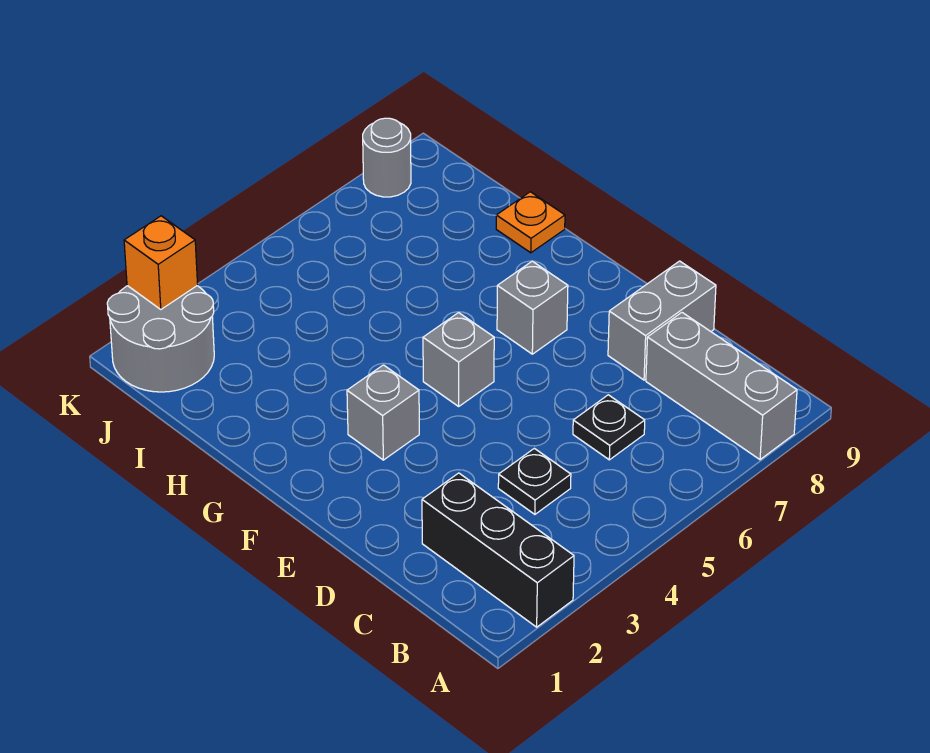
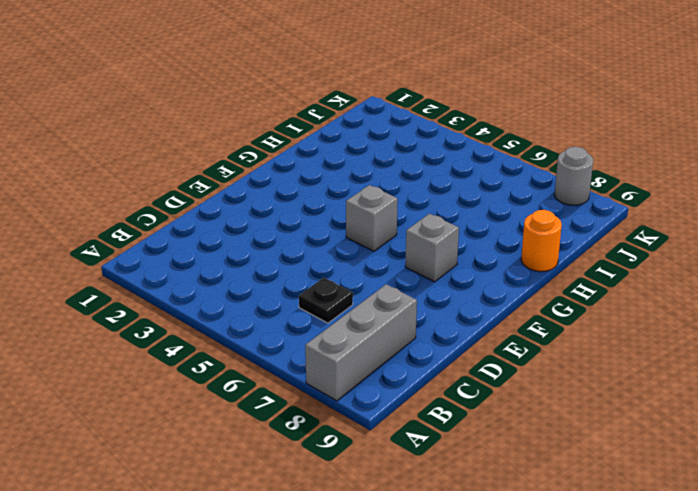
orange round brick H9 level 1 -> orange plate H9 level 1
none -> black brick A2:C2 level 1
none -> black plate C4 level 1
none -> grey brick D8:D9 level 1

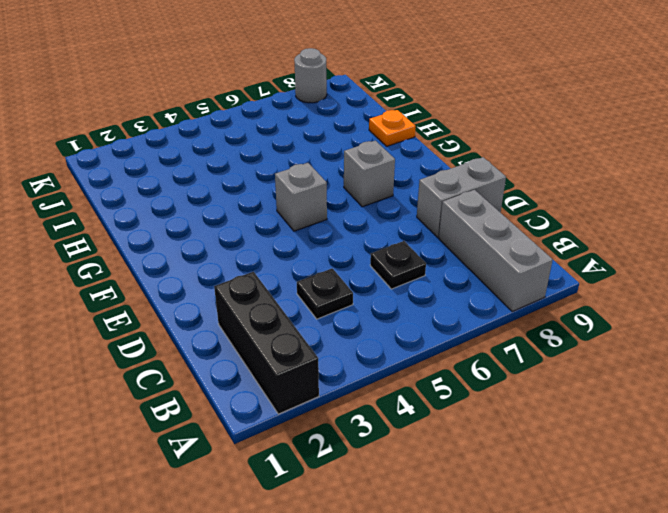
none -> grey brick F3 level 1
none -> grey round brick J1:K2 level 1
none -> orange brick K2 level 2

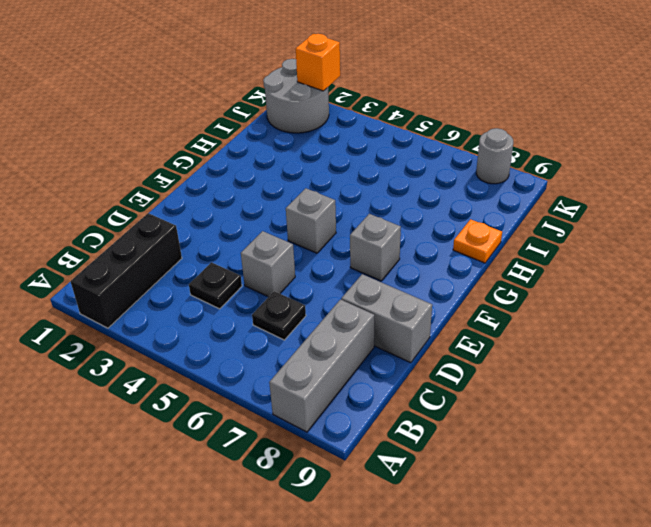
grey brick D5 level 1 -> grey brick F3 level 1

